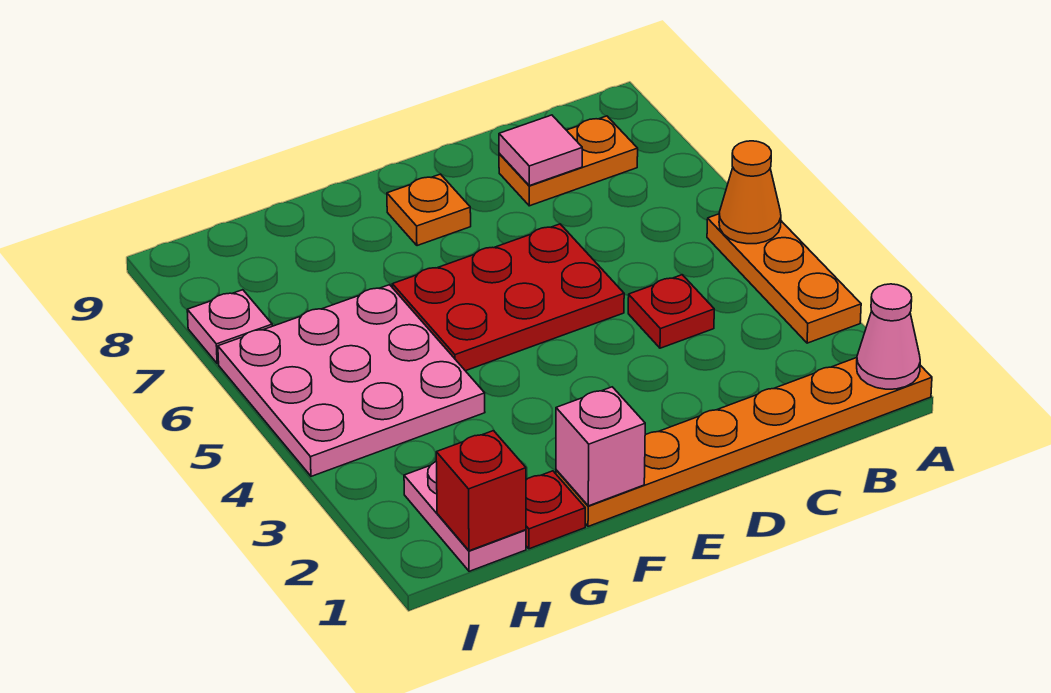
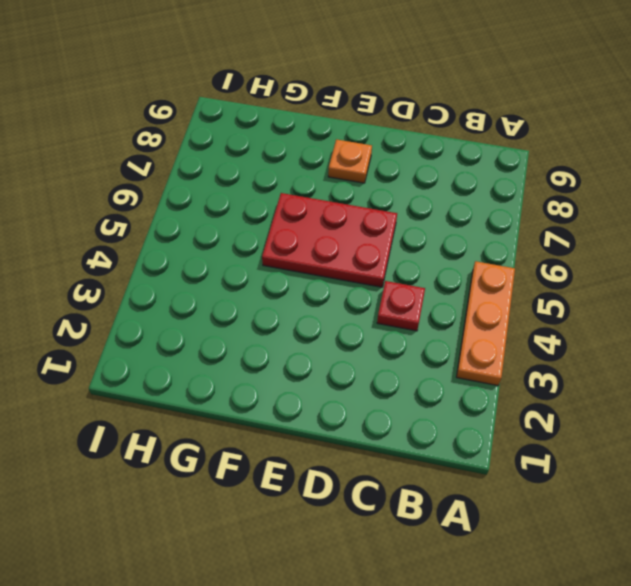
none -> orange plate A1:F1 level 1
none -> orange plate B8:C8 level 1
none -> red plate G1 level 1

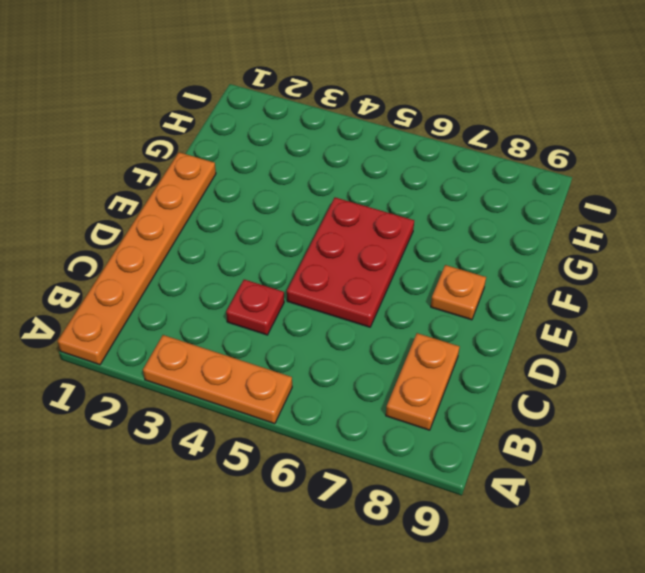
none -> red plate G1 level 1
none -> pink plate G4:I6 level 1
none -> pink plate H1:H2 level 1

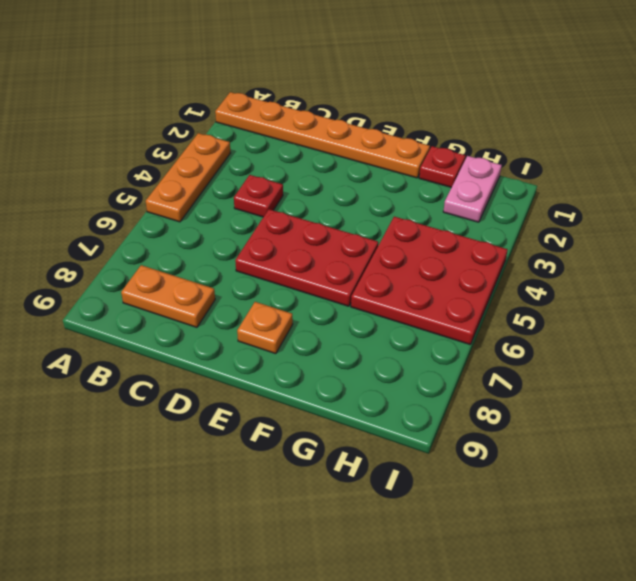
red plate G4:I6 level 1 -> pink plate G4:I6 level 1
none -> pink plate I7 level 1
none -> pink cone A1 level 2
none -> orange cone A5 level 2

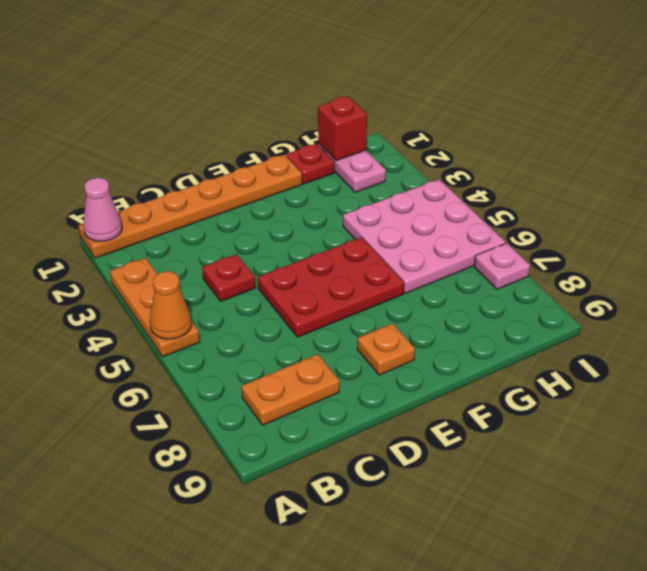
none -> pink tile C8 level 2
none -> pink brick F1 level 2

